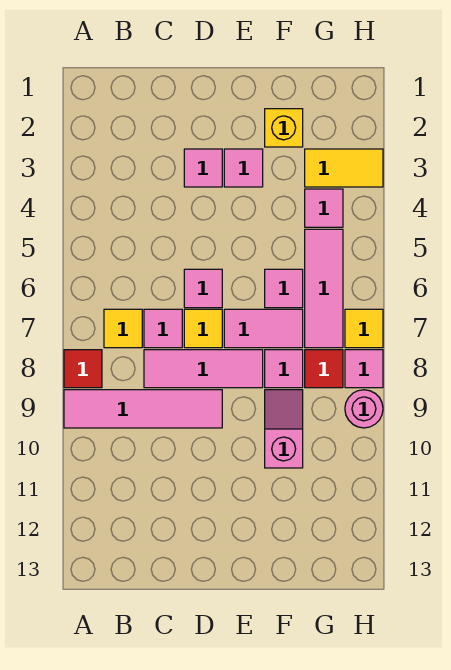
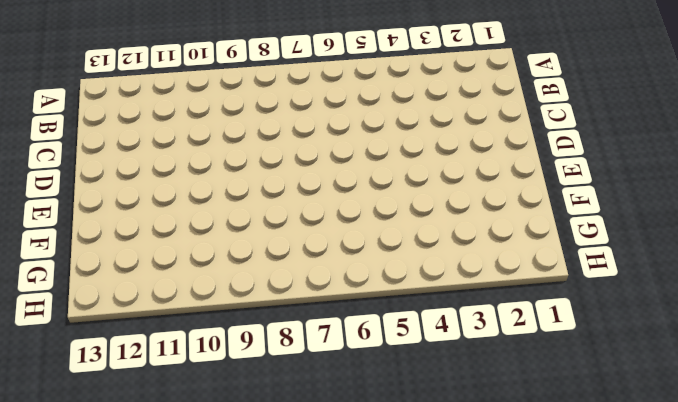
none -> red tile A8 level 1
none -> pink tile A9:D9 level 1
none -> yellow tile B7 level 1

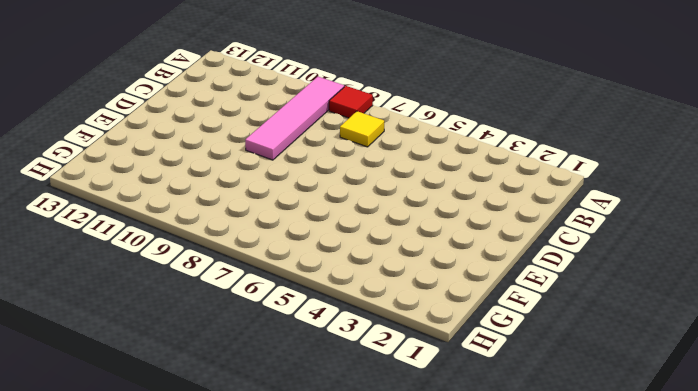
none -> pink tile C7 level 1
none -> pink tile C8:E8 level 1
none -> pink tile D3 level 1

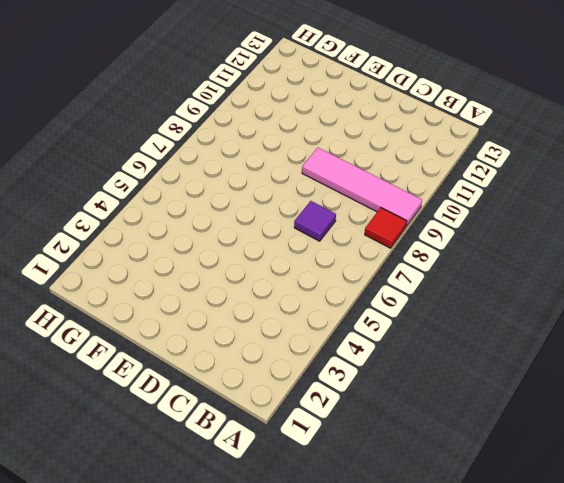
purple tile C7 level 1 -> pink tile C7 level 1
none -> yellow tile B7 level 1
none -> pink tile C8:E8 level 1
none -> pink tile D3 level 1

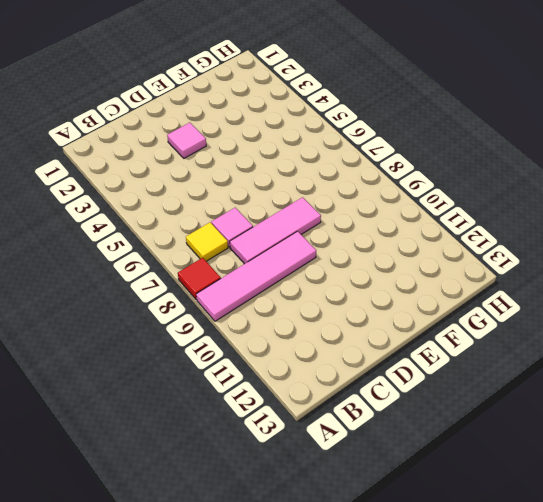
none -> pink tile D6 level 1
none -> yellow tile D7 level 1
none -> pink tile E3 level 1

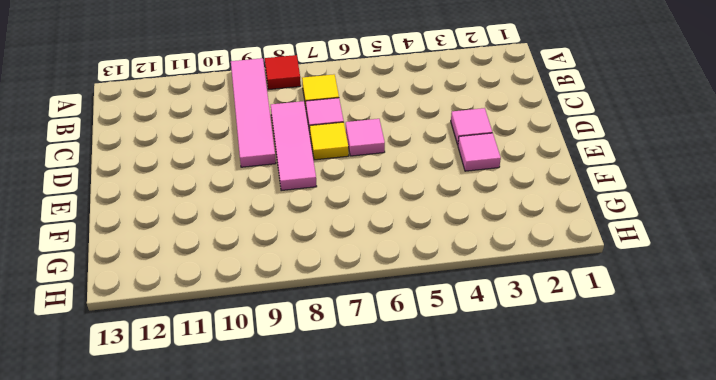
none -> pink tile E7:F7 level 1
none -> yellow brick F2 level 1
none -> pink tile F6 level 1

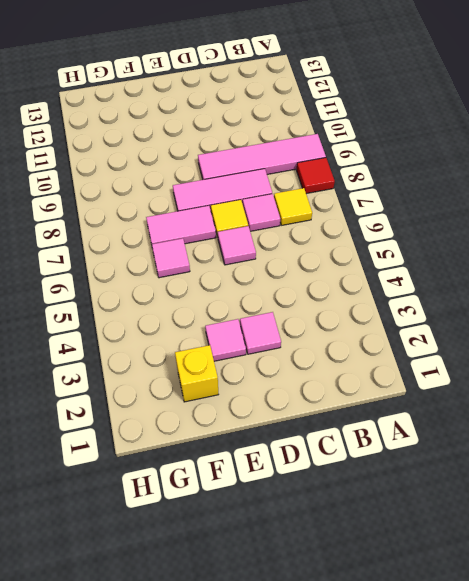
none -> pink tile F8 level 1
none -> pink slope F9:F10 level 1 top 10
none -> yellow tile G3:H3 level 1

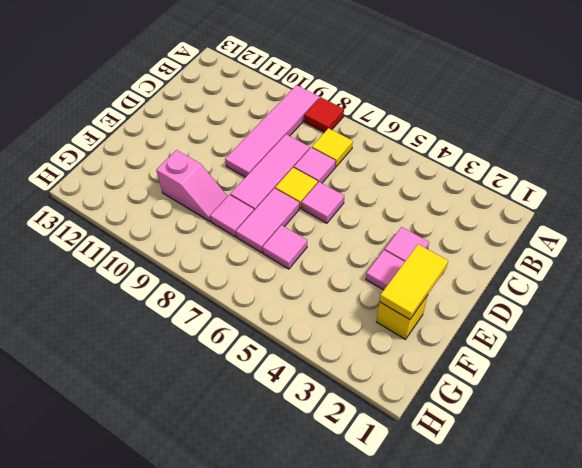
yellow tile E2:F2 level 2 -> yellow tile G3:H3 level 1
none -> pink tile G4 level 1
none -> pink tile G5:G7 level 1
none -> red tile G8 level 1

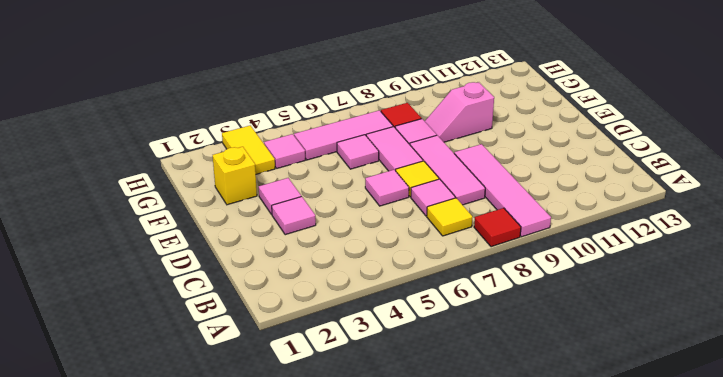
none -> yellow tile H7 level 1
none -> pink tile H8 level 1
none -> pink round brick H9 level 1

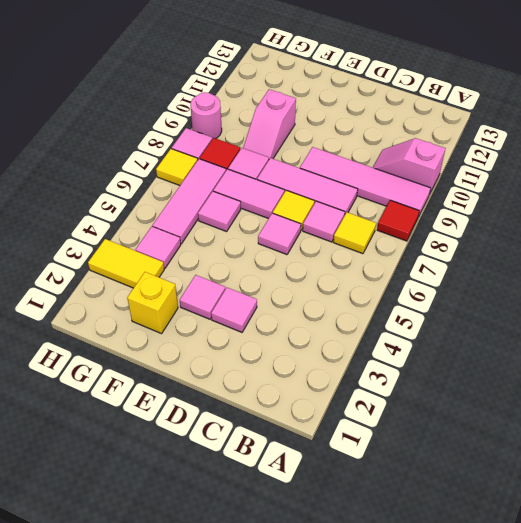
pink slope A10:B10 level 1 top A -> none

